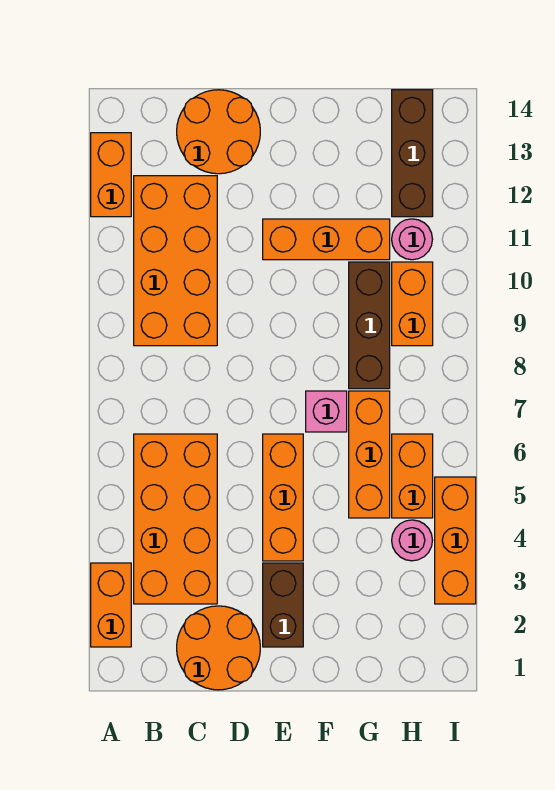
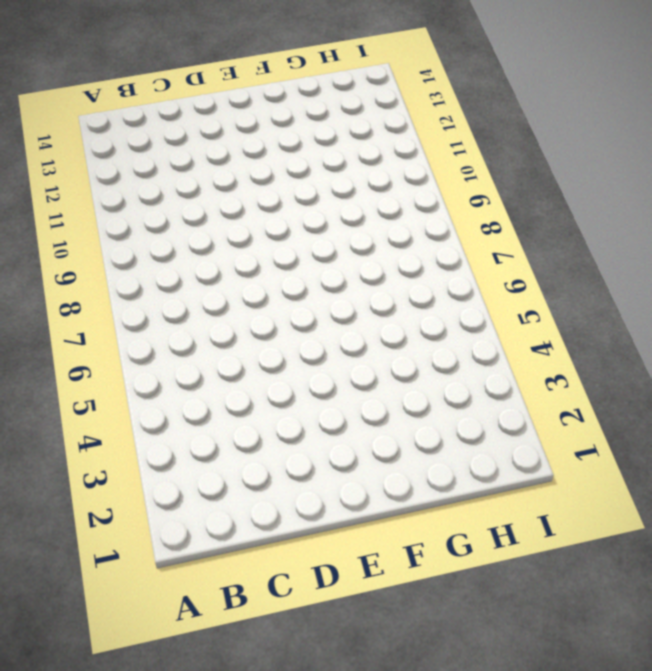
none -> orange brick A2:A3 level 1
none -> orange brick A12:A13 level 1
none -> orange brick B3:C6 level 1

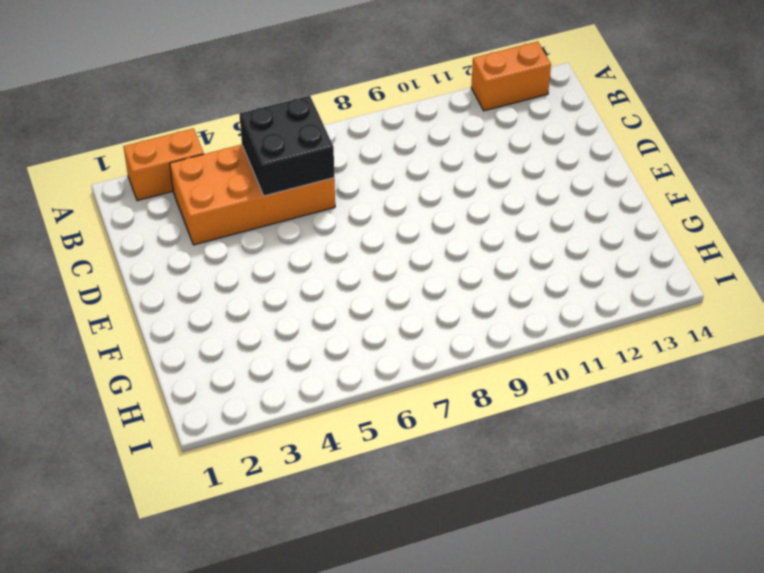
black brick B5:C6 level 2 -> none
none -> orange brick B9:C12 level 1
none -> orange round brick C1:D2 level 1
none -> orange round brick C13:D14 level 1

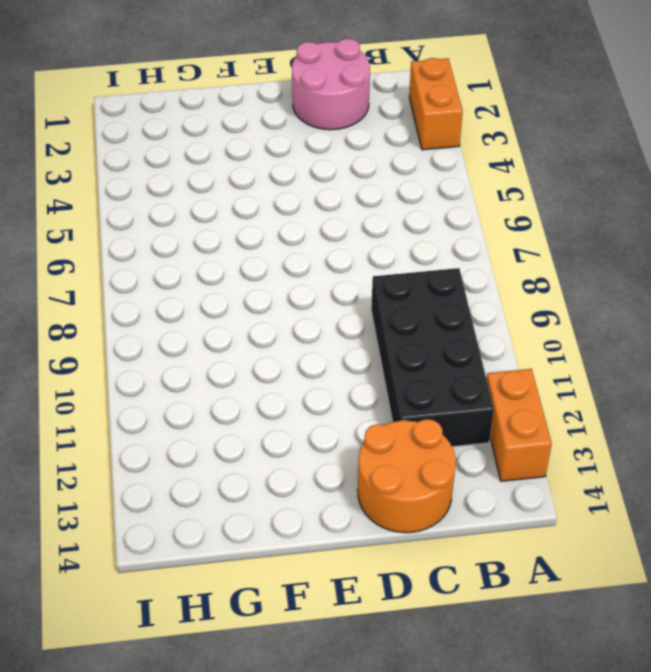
black brick B9:C12 level 1 -> orange brick B9:C12 level 1
pink round brick C1:D2 level 1 -> orange round brick C1:D2 level 1
none -> orange brick B3:C6 level 1
none -> brown brick E2:E3 level 1
none -> orange brick E4:E6 level 1

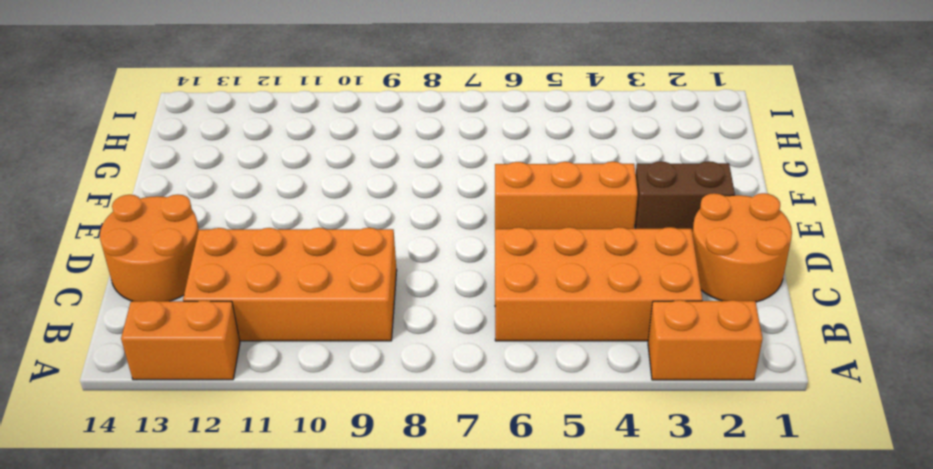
none -> orange brick E11:G11 level 1
none -> pink brick F7 level 1
none -> orange brick G5:G7 level 1

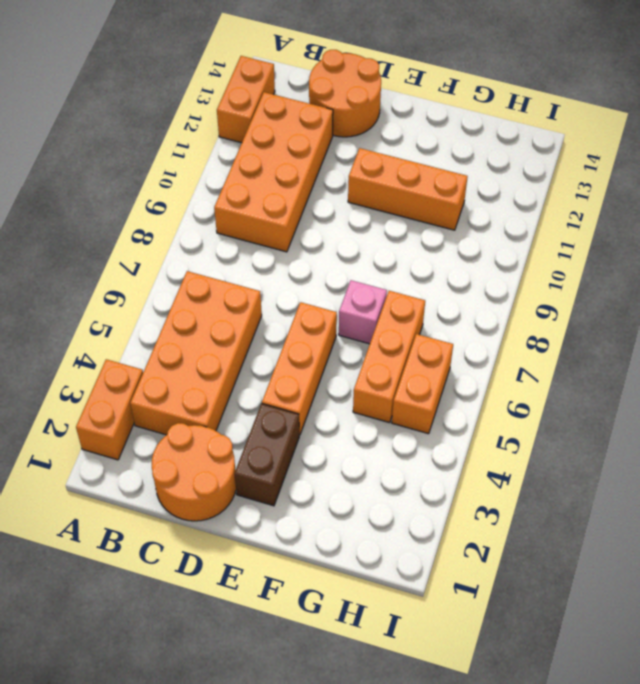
none -> brown brick G8:G10 level 1
none -> pink round brick H4 level 1
none -> orange brick H9:H10 level 1

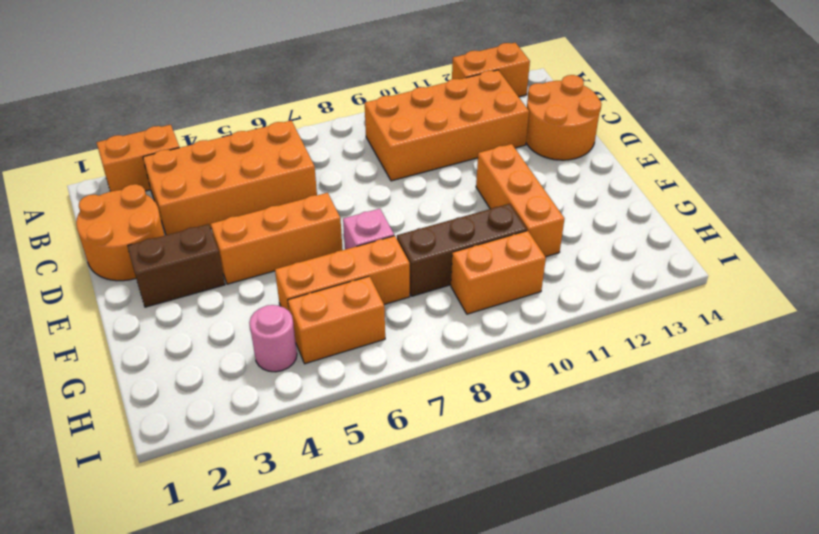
none -> pink round brick H11 level 1
none -> brown brick H12:H14 level 1
none -> orange brick I3:I5 level 1

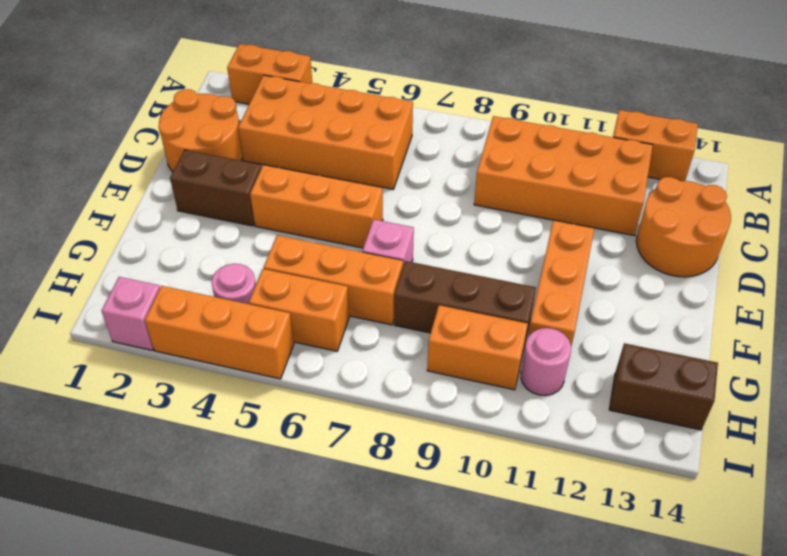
brown brick H13:H14 level 1 -> brown brick H12:H14 level 1
pink brick I2 level 1 -> none

